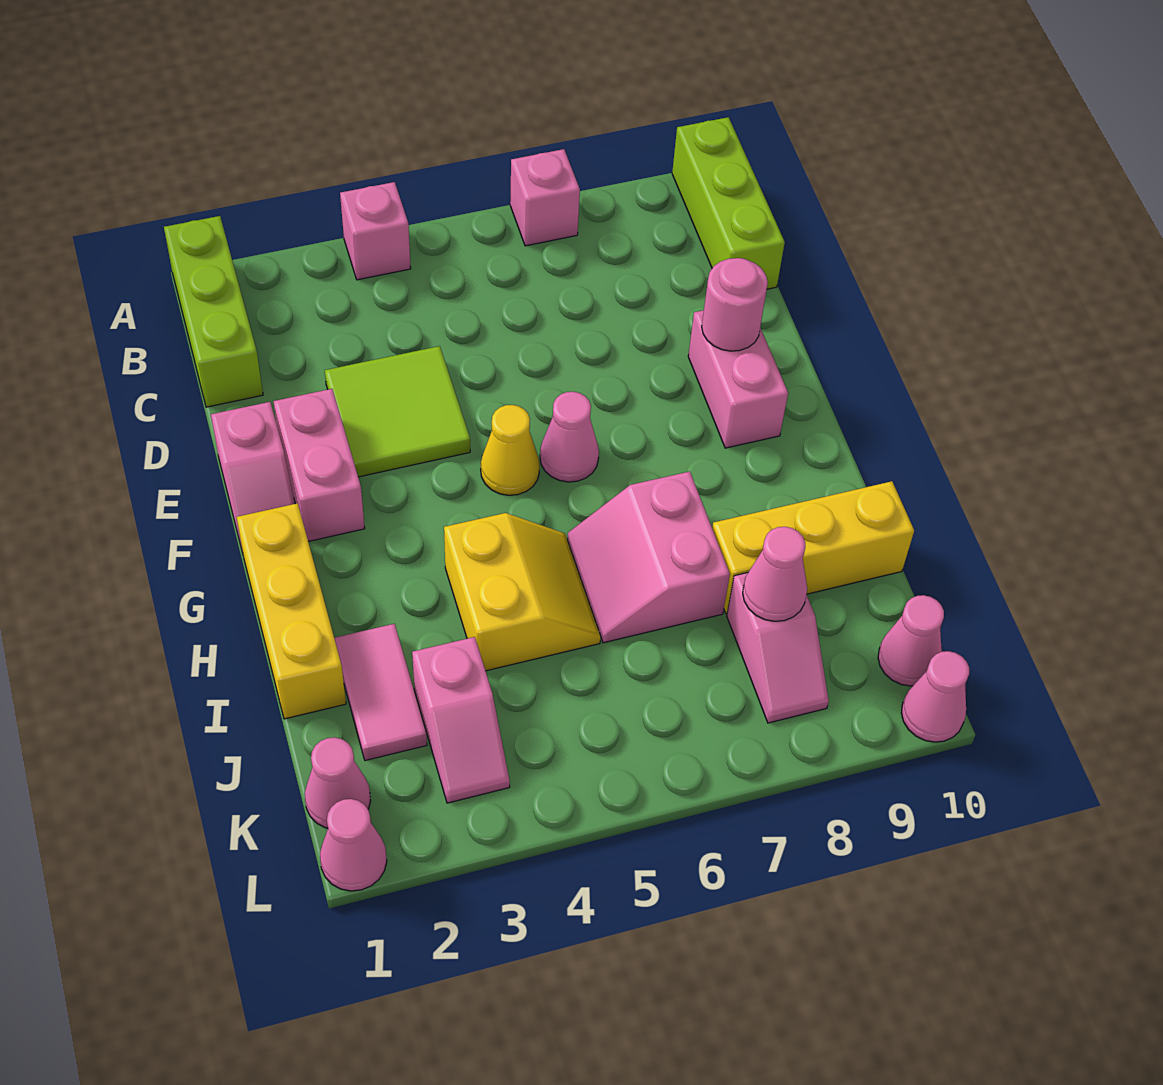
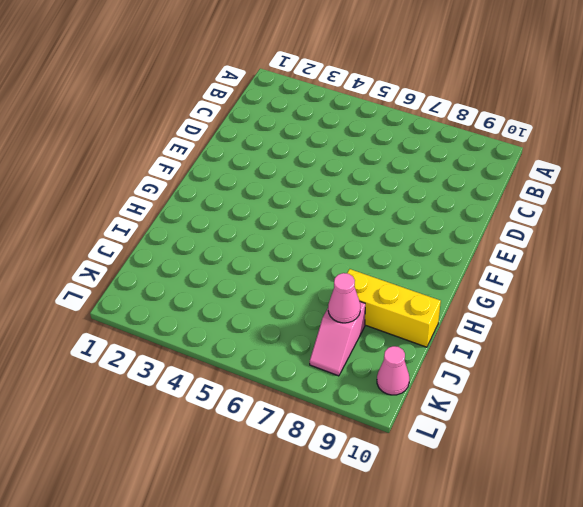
none -> lime brick A1:C1 level 1
none -> pink brick A4 level 1
none -> pink brick A7 level 1

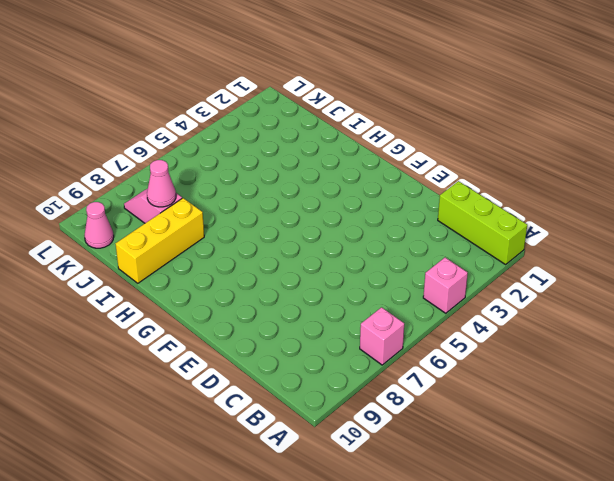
none -> lime brick A10:C10 level 1
none -> lime tile D3:E4 level 1
none -> pink slope E1:F1 level 1 top E

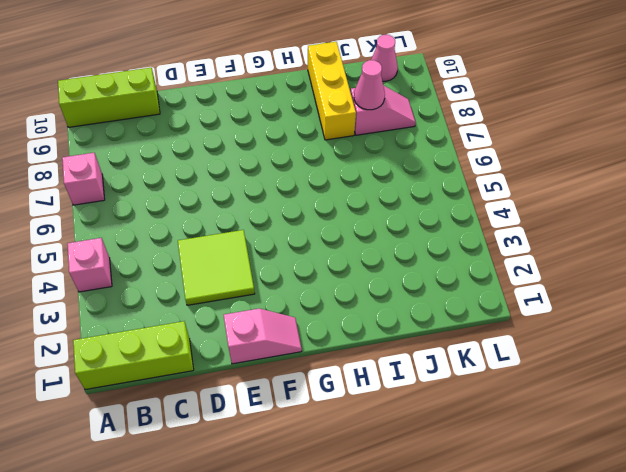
none -> pink brick E2:F2 level 1
none -> pink brick E9:F9 level 1
none -> yellow cone F5 level 1

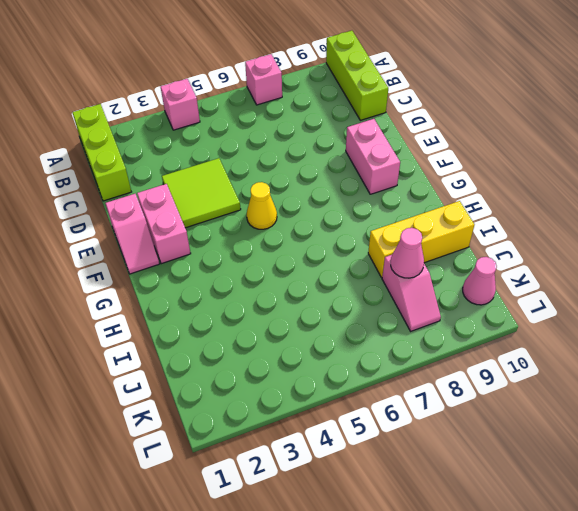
none -> pink cone F6 level 1
none -> yellow brick G1:I1 level 1
none -> yellow slope H4:I5 level 1 top 4

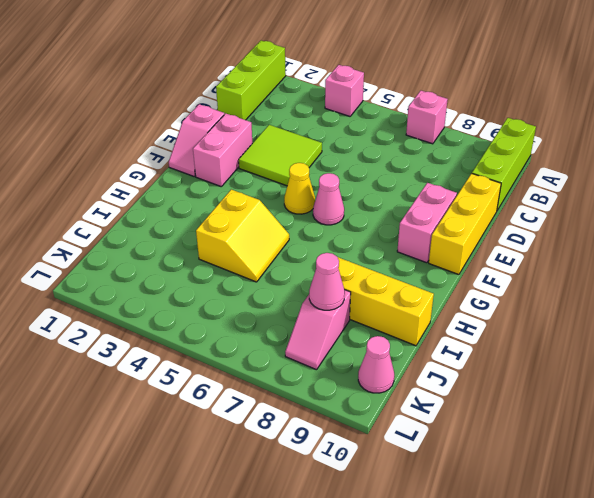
yellow brick D10:F10 level 1 -> yellow brick G1:I1 level 1
none -> pink slope H6:I7 level 1 top 7
none -> pink tile I2:J2 level 1
none -> pink slope J3:K3 level 1 top J

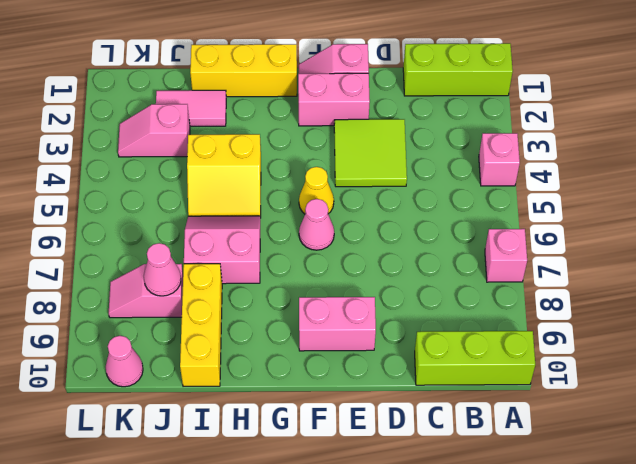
none -> pink cone K1 level 1
none -> pink cone L1 level 1
none -> pink cone L10 level 1

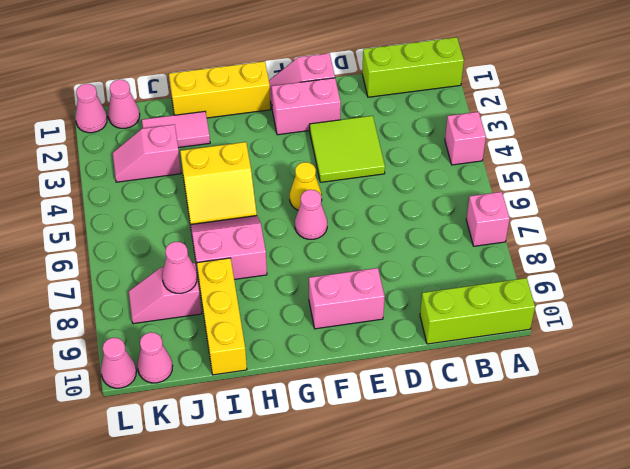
none -> pink round brick E9 level 2

